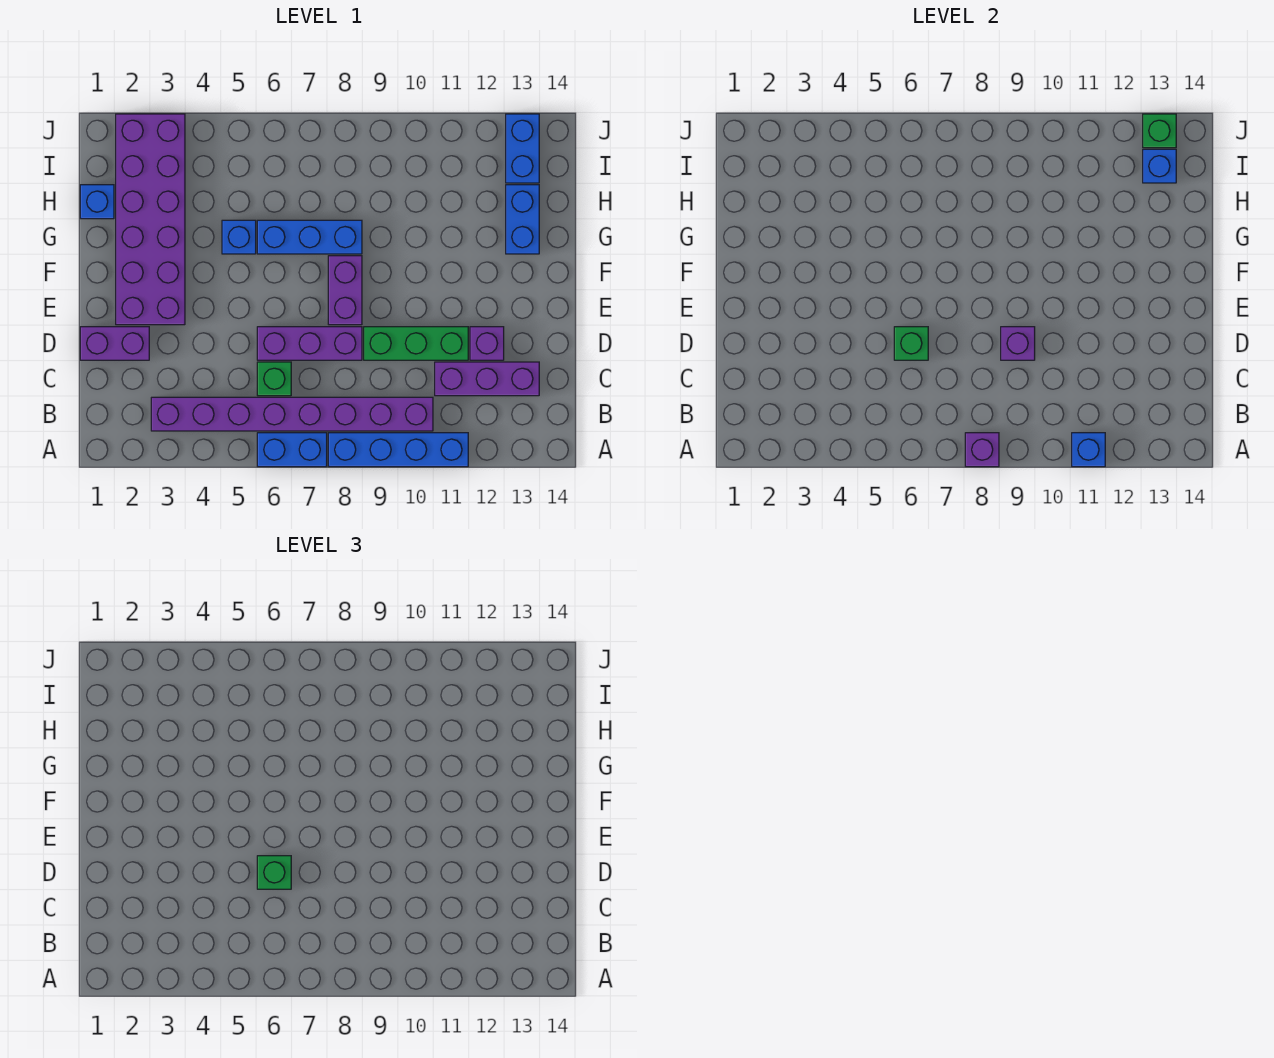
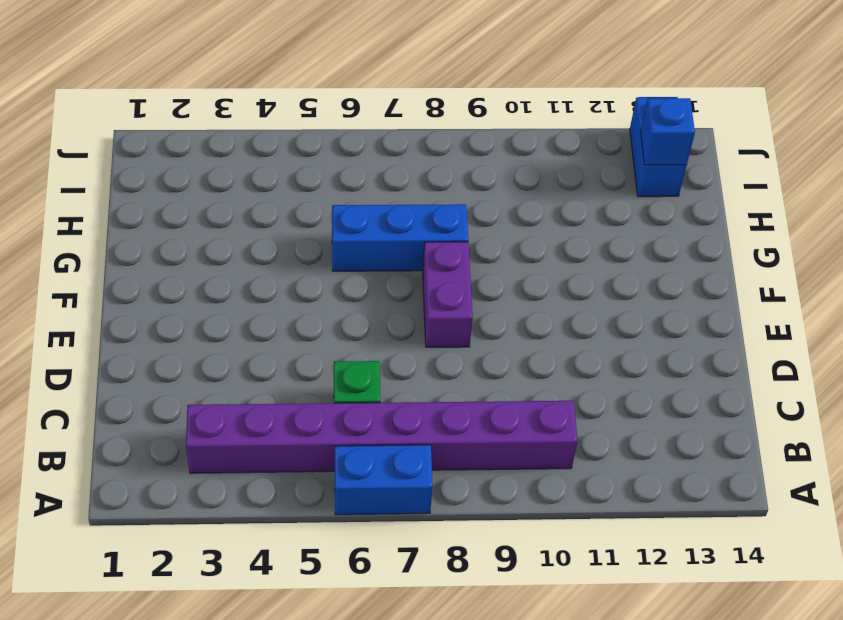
none -> blue brick A8:A11 level 1
none -> purple brick C11:C13 level 1
none -> purple brick D1:D2 level 1

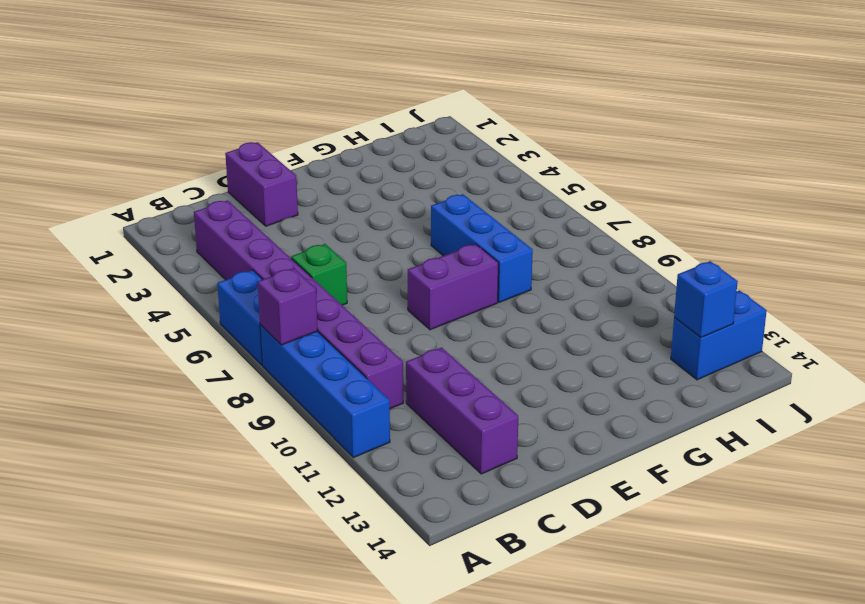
none -> purple brick D6:D8 level 1
none -> green brick D9:D11 level 1
none -> purple brick D12 level 1

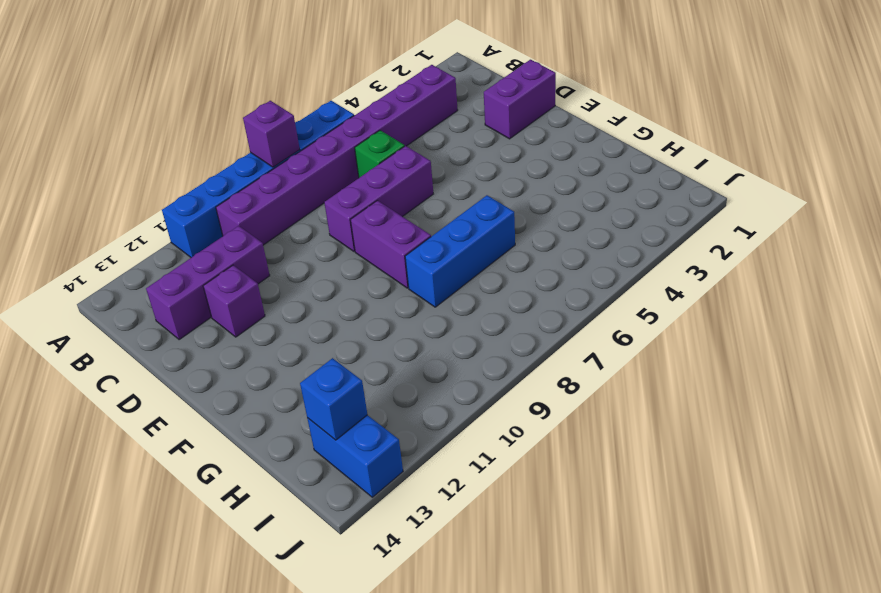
none -> green brick D9:D11 level 1
none -> purple brick E2:J3 level 1
none -> blue brick G5 level 1

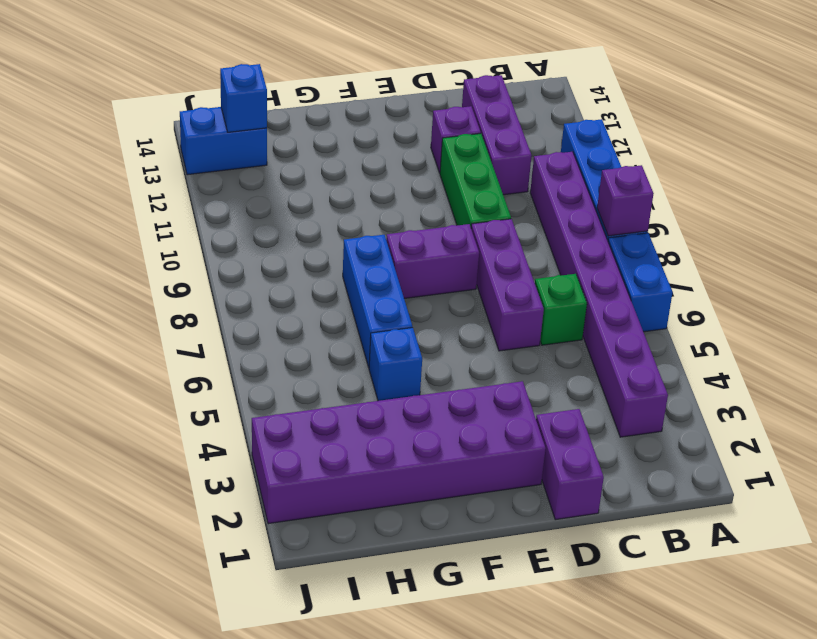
none -> blue brick G13:H13 level 1
none -> blue brick H1 level 1
none -> blue brick A11 level 2

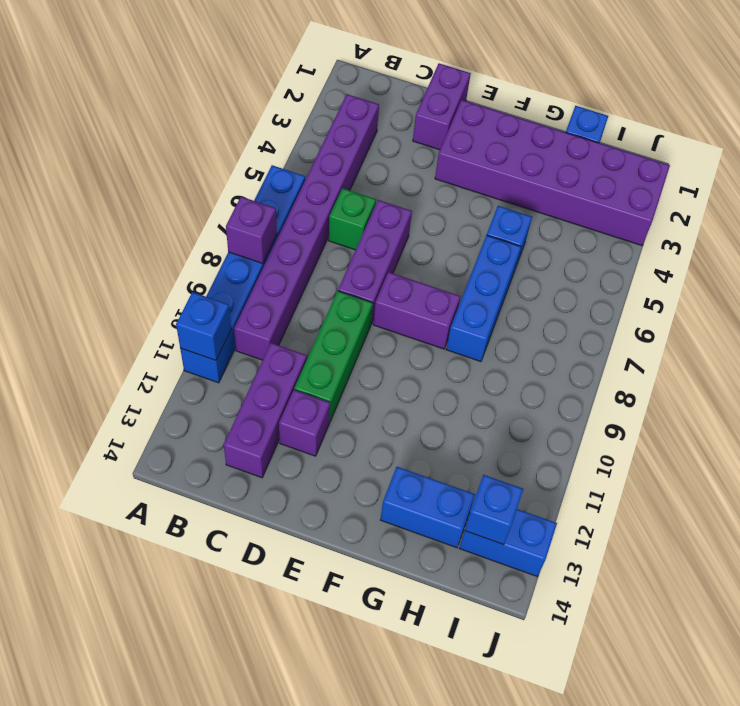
none -> green brick D6 level 2
none -> purple brick D9 level 2
none -> green brick J13 level 2

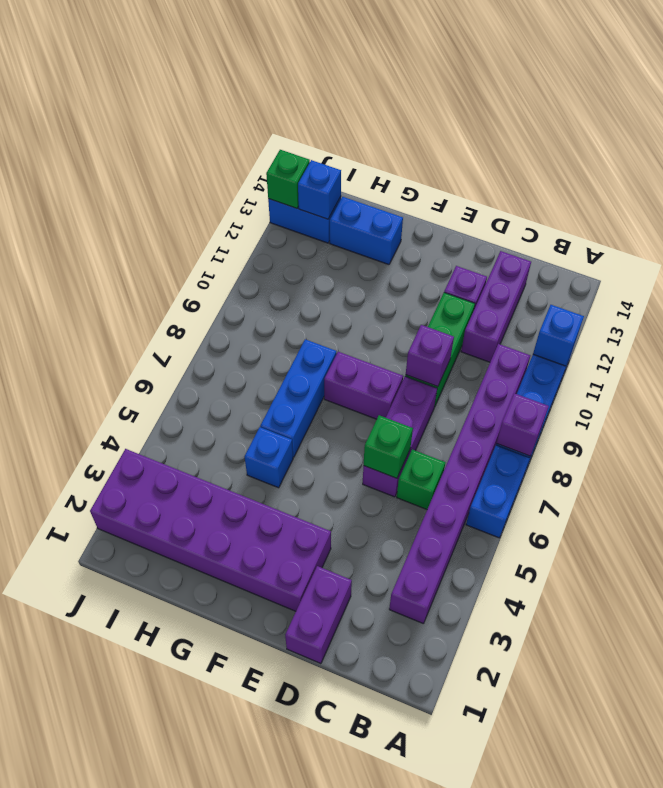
none -> blue brick H1 level 1
none -> green brick D6 level 3

